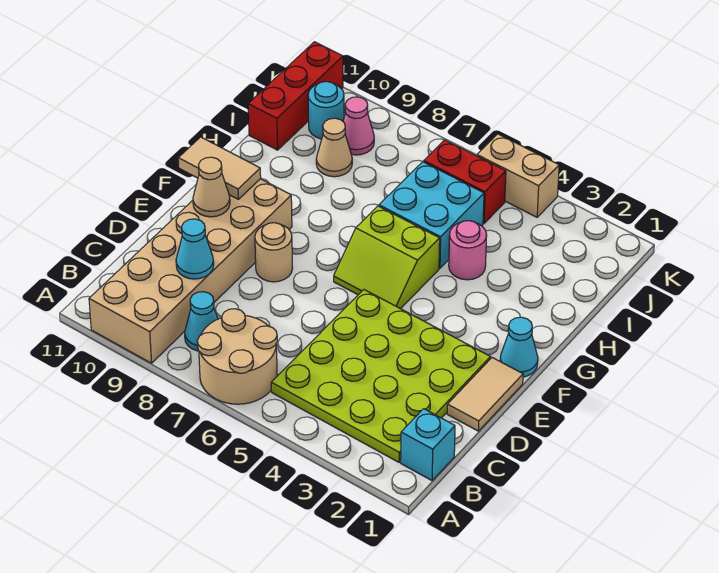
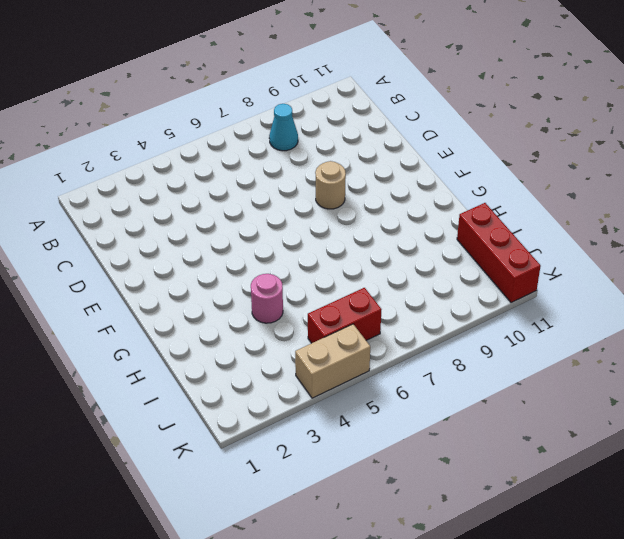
none -> tan round brick A6:B7 level 1
none -> tan brick A9:F10 level 1
none -> cyan brick B1 level 1

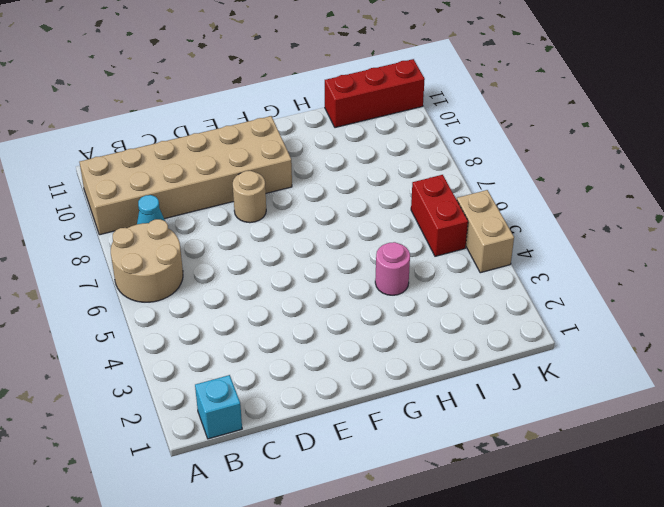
none -> lime plate B2:E5 level 1
none -> tan tile D1:E1 level 1
none -> cyan cone F1 level 1

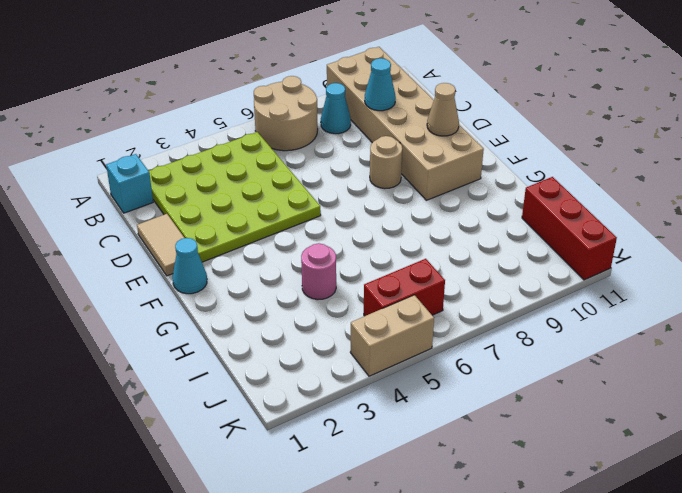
none -> lime slope F5:G6 level 1 top G
none -> cyan brick H5:I6 level 1
none -> tan cone I9 level 1

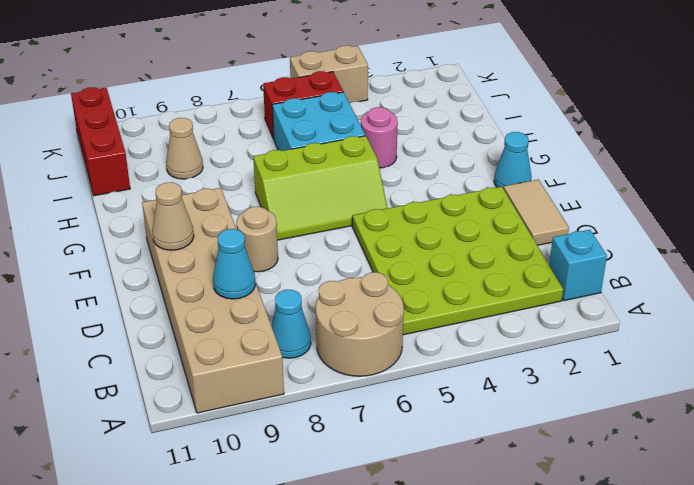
lime slope F5:G7 level 1 top G -> lime slope F5:G6 level 1 top G
none -> pink cone J9 level 1
none -> cyan round brick J10 level 1
none -> tan tile F10:F11 level 2

